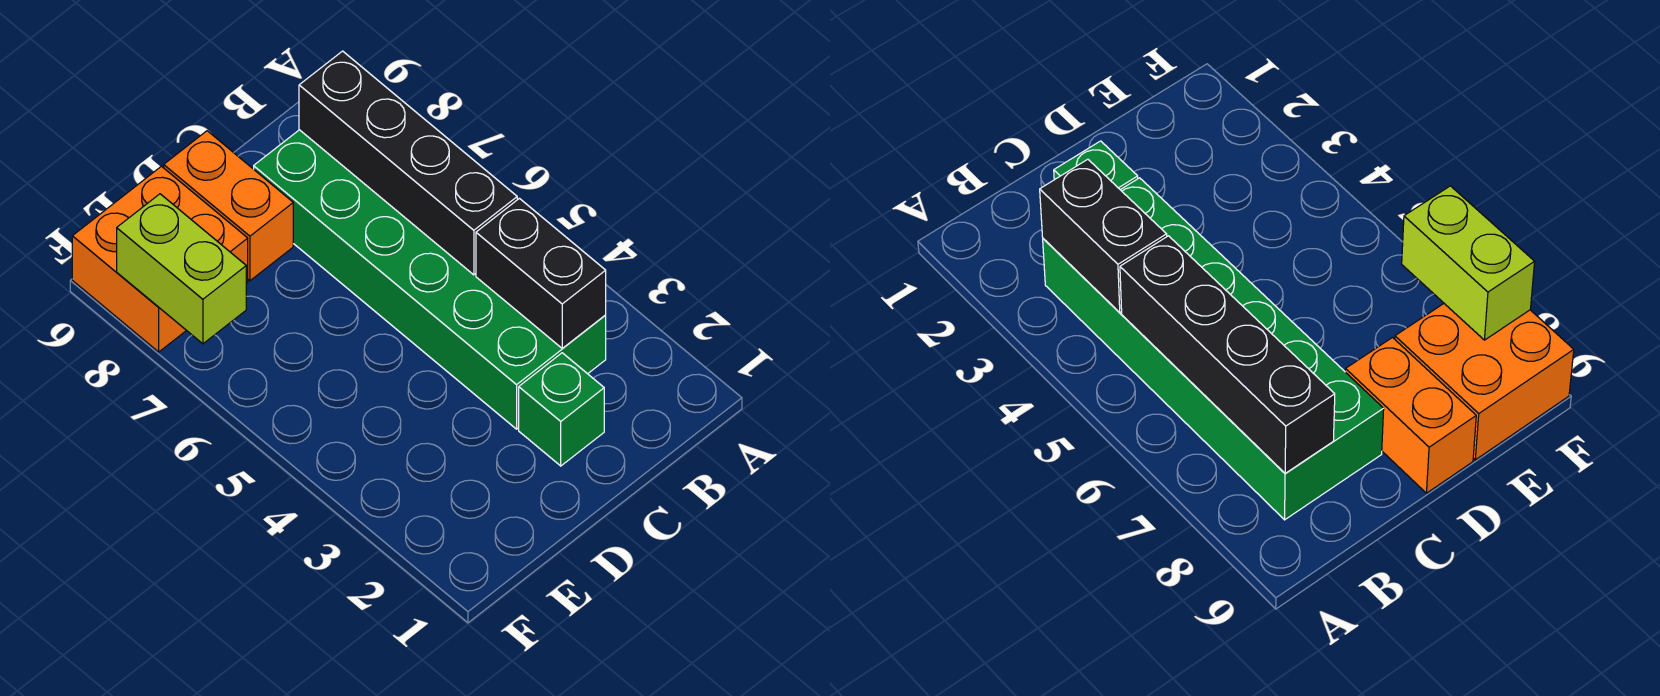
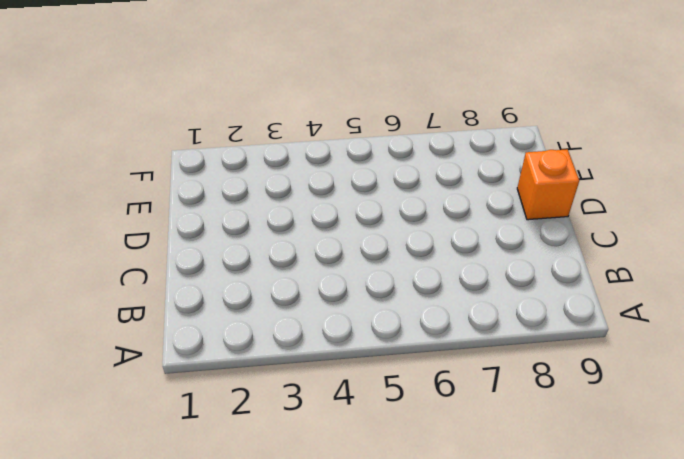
orange brick D9 level 1 -> orange brick D8:D9 level 1
none -> green brick B3:C8 level 1
none -> green brick C2 level 1

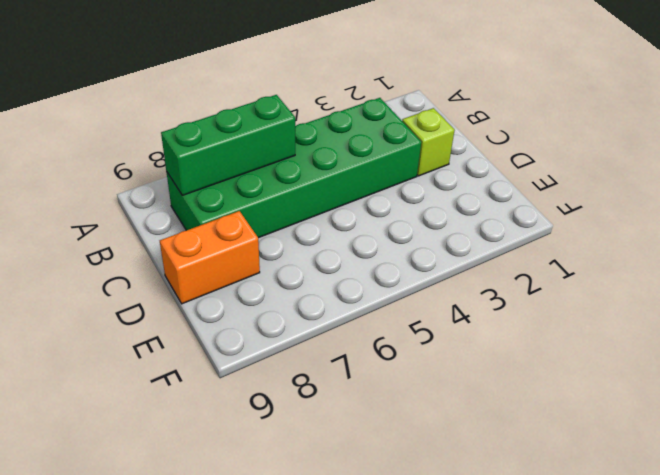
green brick B6:B8 level 2 -> black brick B5:B8 level 2
lime brick C2 level 1 -> green brick C2 level 1
none -> orange brick E8:F9 level 1
none -> black brick B3:B4 level 2

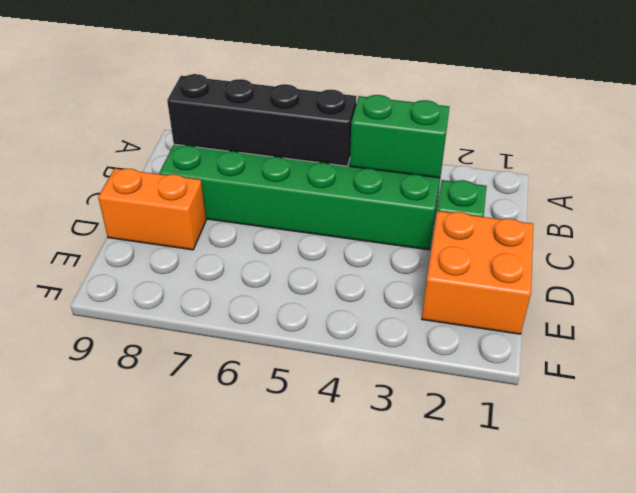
green brick B3:B4 level 2 -> black brick B3:B4 level 2
orange brick D1:E2 level 1 -> orange brick E8:F9 level 1
none -> lime brick F7:F8 level 2

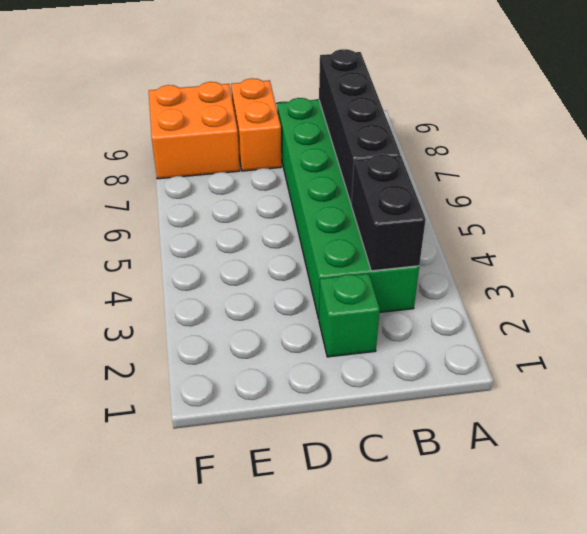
none -> lime brick F7:F8 level 2

